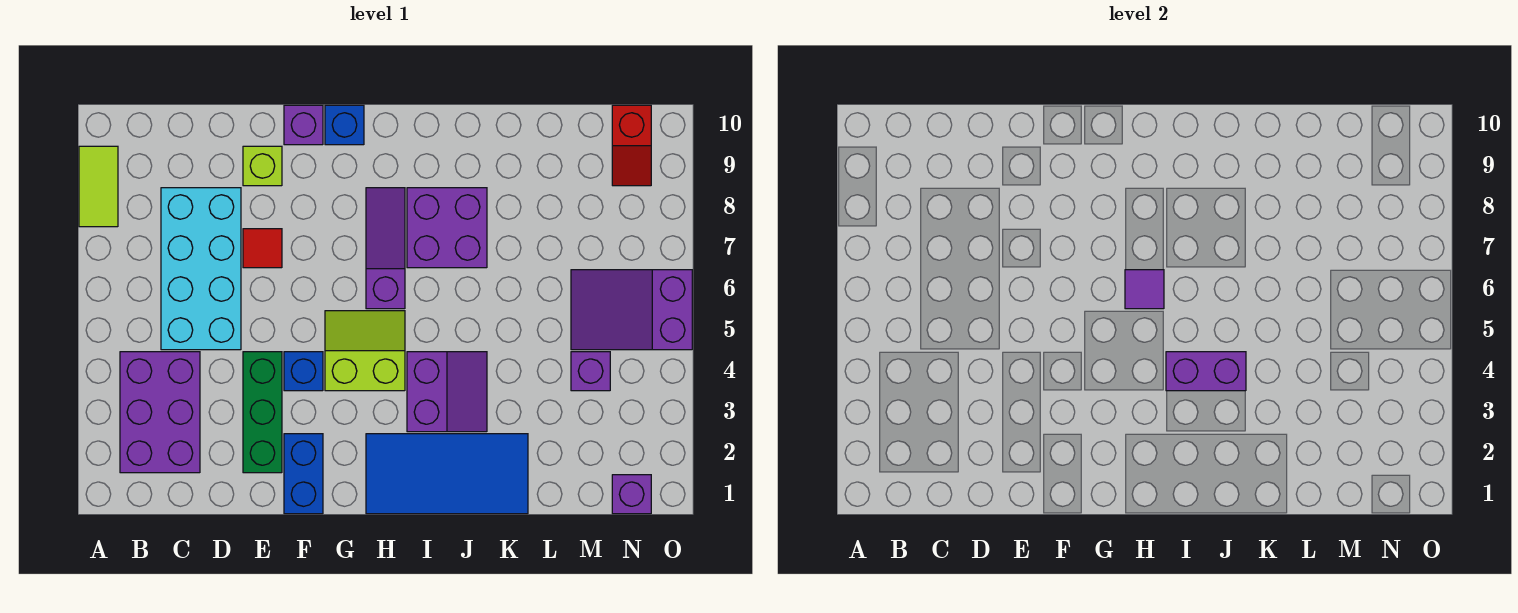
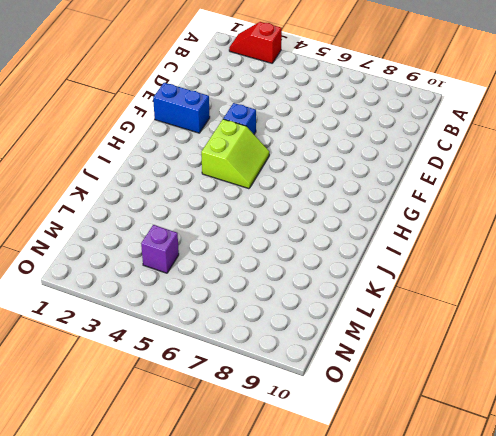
red slope A2:A3 level 1 top 3 -> red slope N9:N10 level 1 top 10
none -> lime tile A8:A9 level 1
none -> purple brick B2:C4 level 1
none -> cyan brick C5:D8 level 1

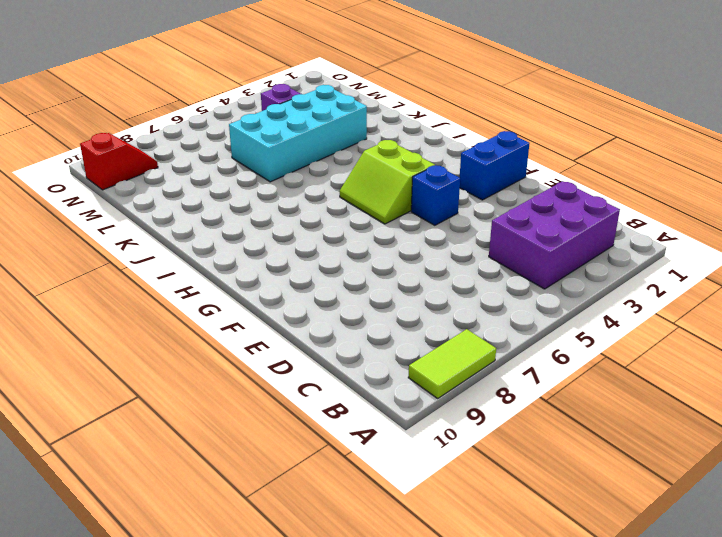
cyan brick K3:L6 level 1 -> cyan brick C5:D8 level 1
none -> green brick E2:E4 level 1
none -> red tile E7 level 1
none -> lime brick E9 level 1

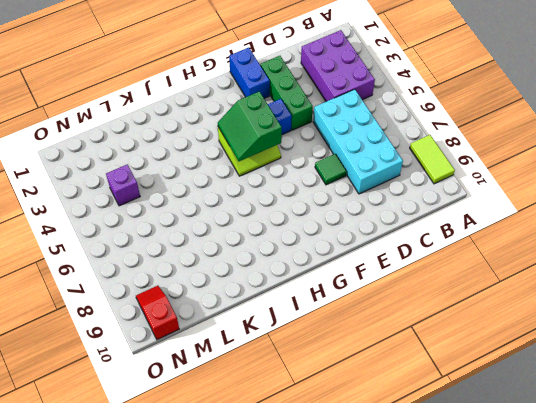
green tile E7 level 1 -> red tile E7 level 1
green slope G4:H5 level 2 top G -> none
none -> lime brick E9 level 1
none -> purple brick F10 level 1
none -> blue brick G10 level 1

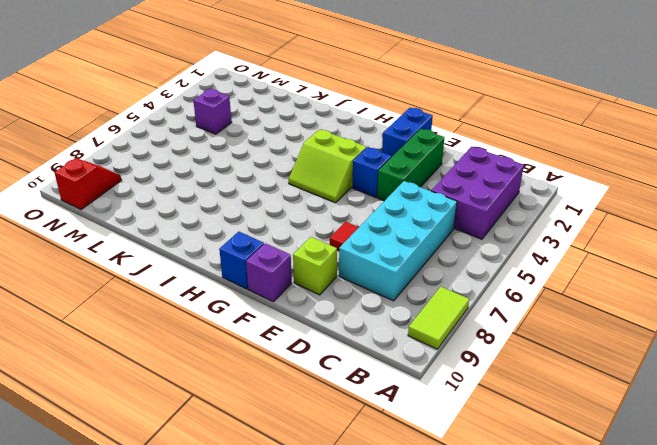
none -> blue tile H1:K2 level 1
none -> purple slope H6:H8 level 1 top 6
none -> purple slope I3:J4 level 1 top I

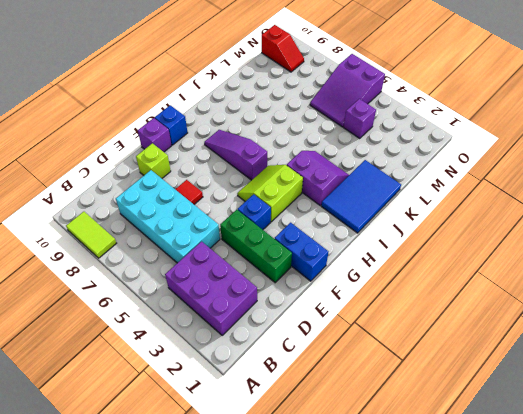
blue tile I1:K2 level 1 -> blue tile H1:K2 level 1
none -> purple brick I7:J8 level 1
none -> purple brick N1 level 1
none -> purple tile H6 level 2

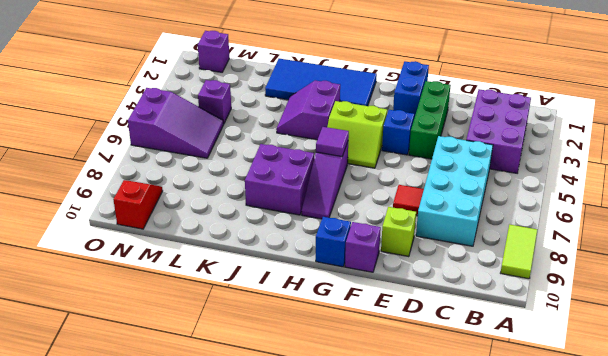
none -> purple brick I4:J4 level 2

